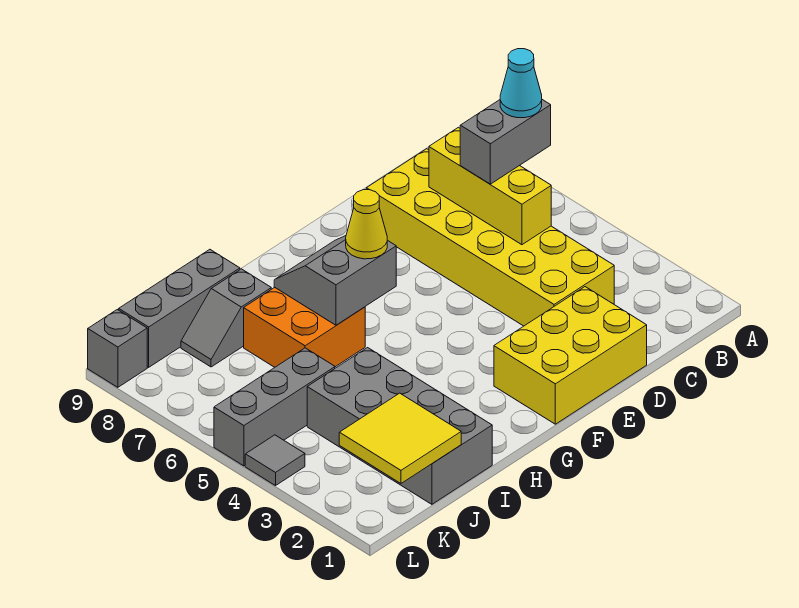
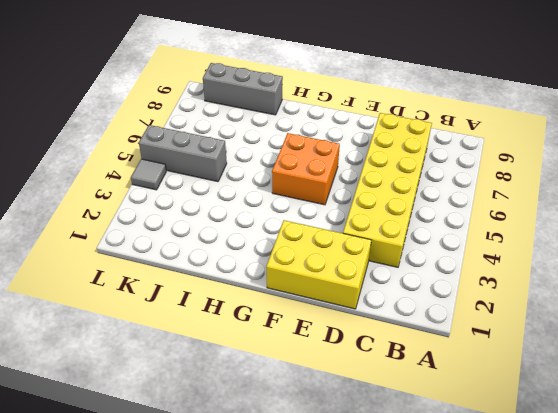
orange brick F5:G6 level 1 -> orange brick H6:I7 level 1
none -> grey brick I1:J4 level 1
none -> grey slope I8:J8 level 1 top I
none -> grey brick L9 level 1

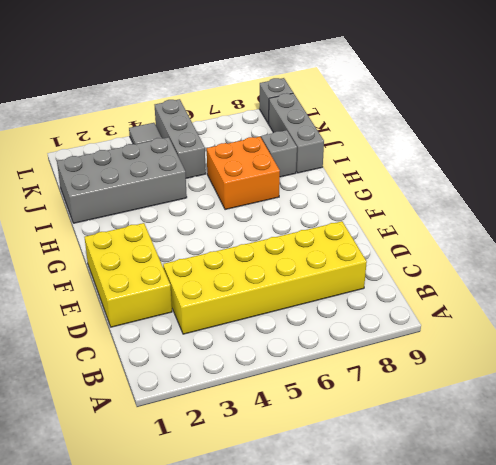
none -> yellow brick C5:C7 level 2
none -> grey slope G6:H7 level 2 top 6
none -> yellow tile J1:K2 level 2

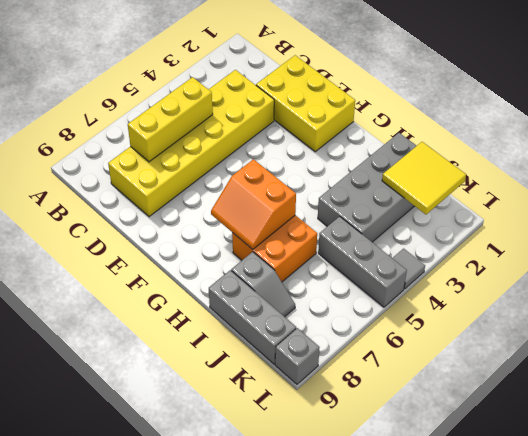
orange slope G6:H7 level 2 top 6 -> grey slope G6:H7 level 2 top 6
none -> grey brick B6:C6 level 3
none -> yellow cone G6 level 3
none -> cyan cone B6 level 4

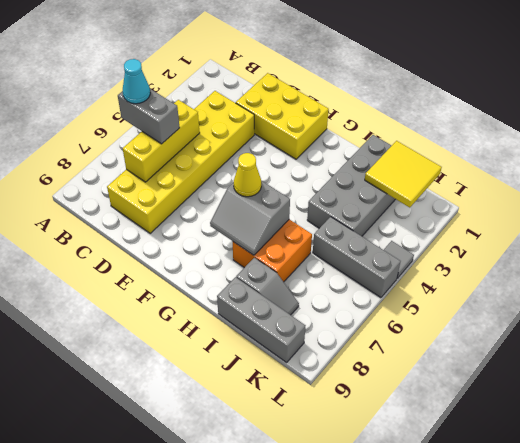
none -> grey brick L9 level 1

